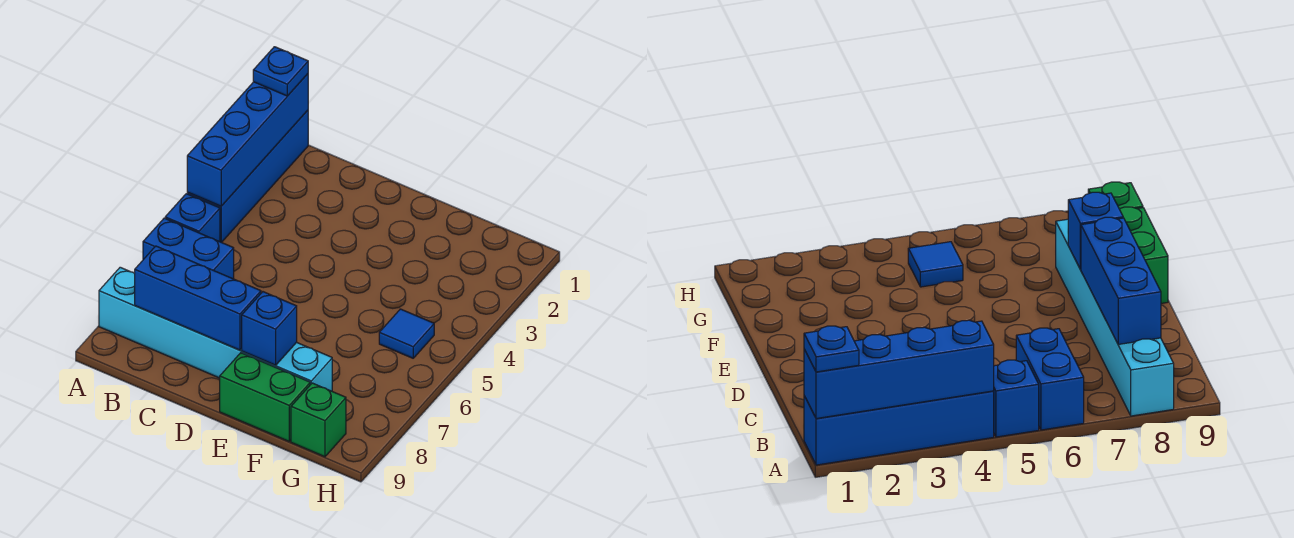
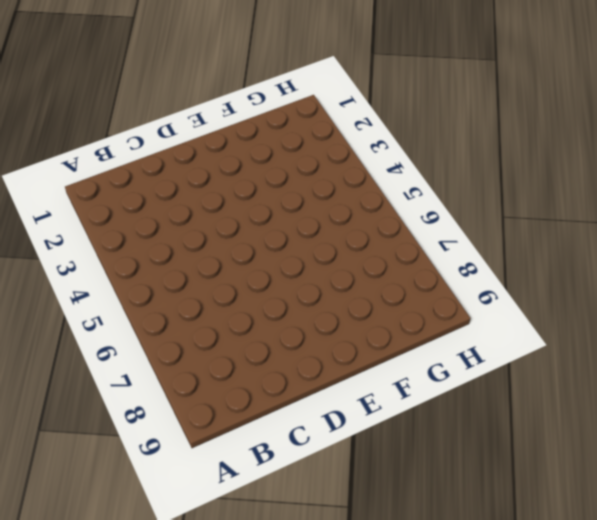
none -> blue brick A1:A4 level 1
none -> blue brick A5 level 1

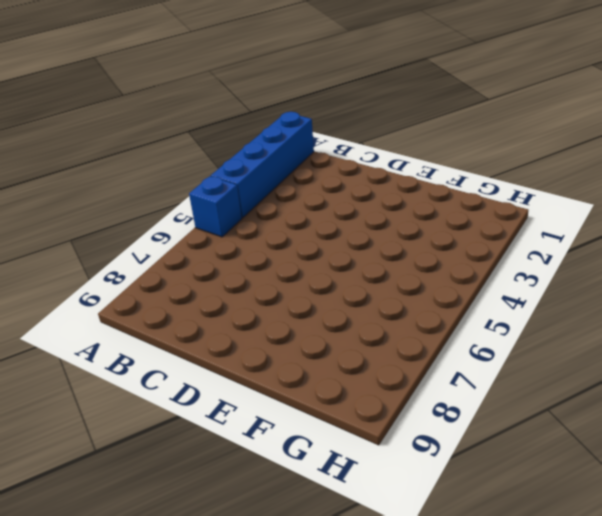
none -> blue brick A6:B6 level 1
none -> cyan brick A8:F8 level 1

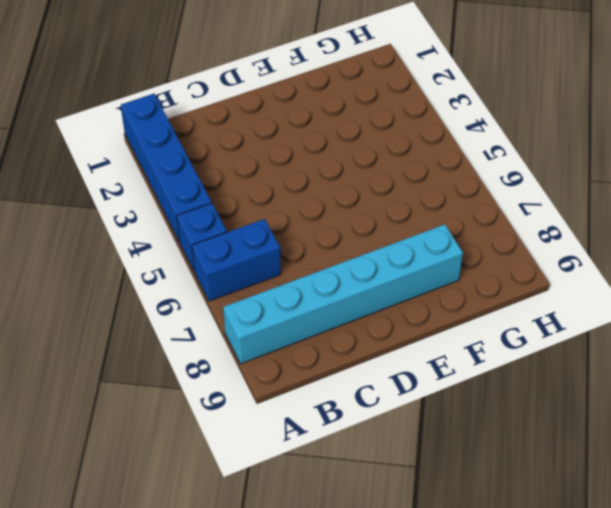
none -> green brick E9:F9 level 1
none -> blue tile G5 level 1

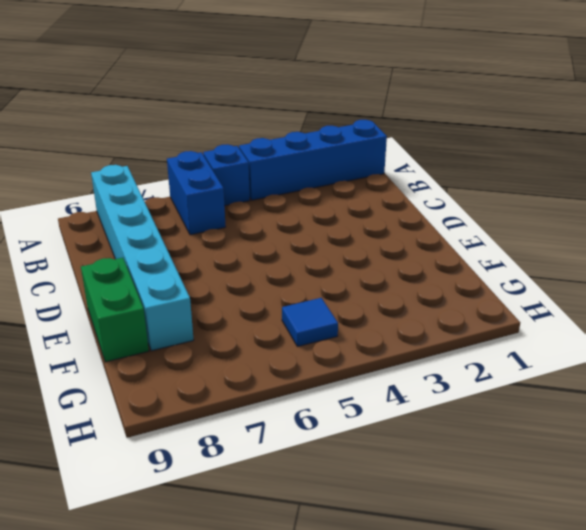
none -> green brick G9 level 1
none -> blue brick A1:A4 level 2

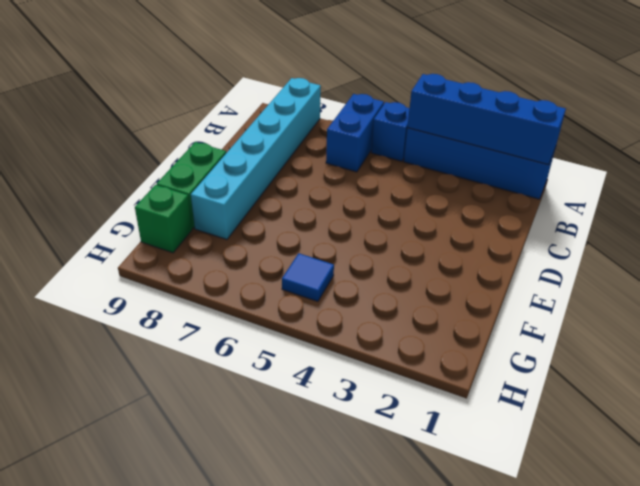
none -> blue brick B8:D8 level 2
none -> blue brick E8 level 2

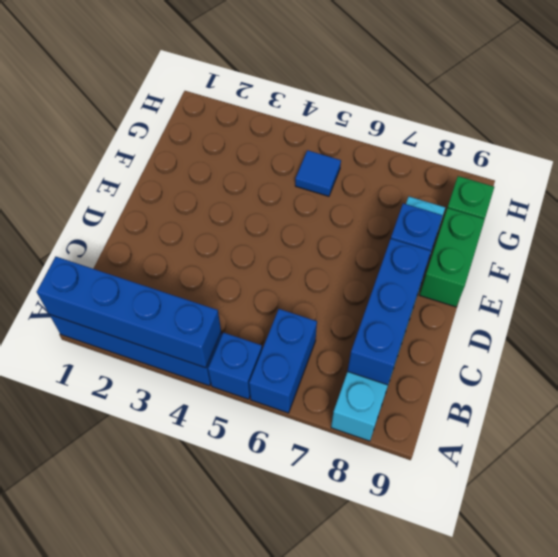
none -> blue plate A1 level 3

